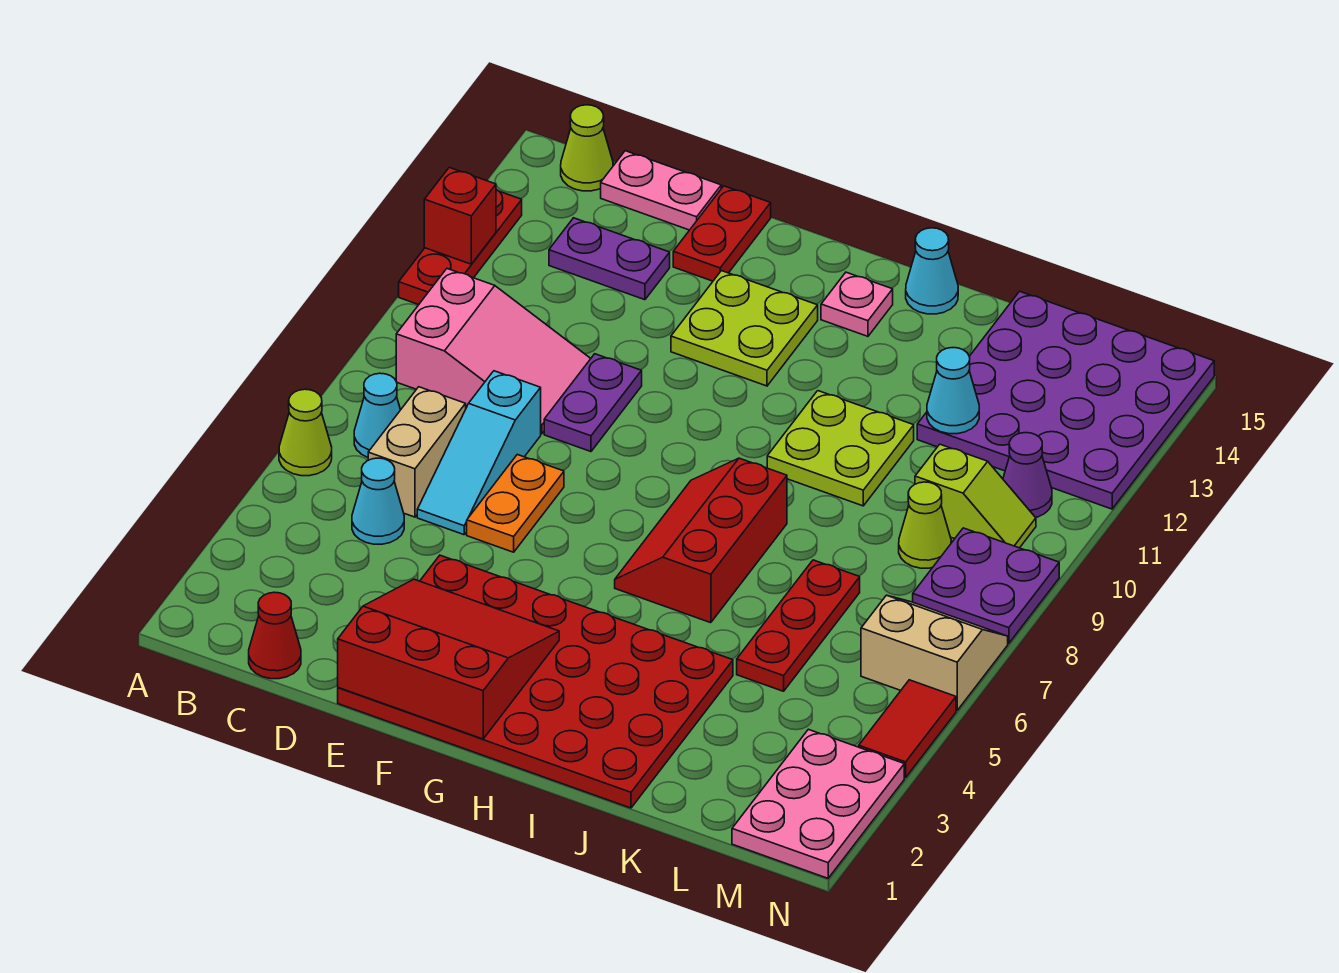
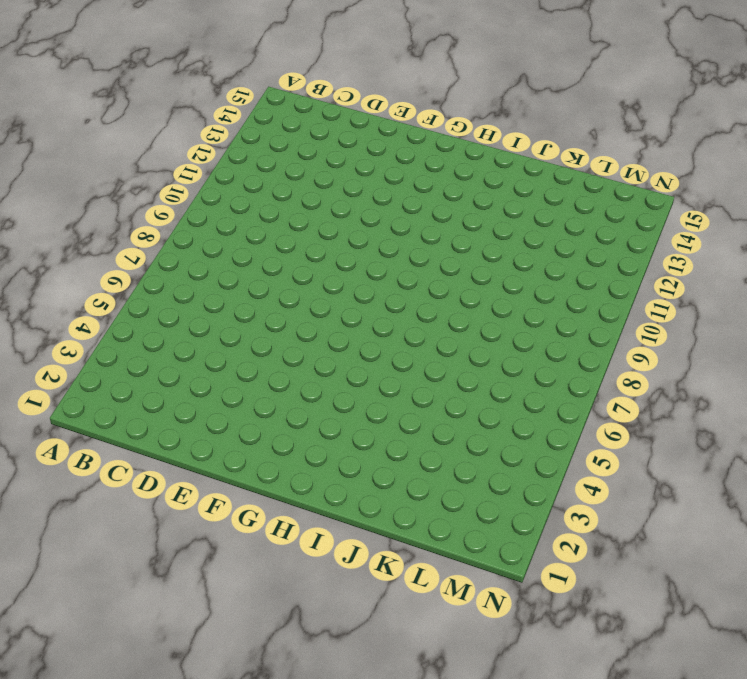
none -> lime cone A6 level 1
none -> red plate A11:A13 level 1
none -> cyan cone B7 level 1
none -> pink slope B9:D10 level 1 top B

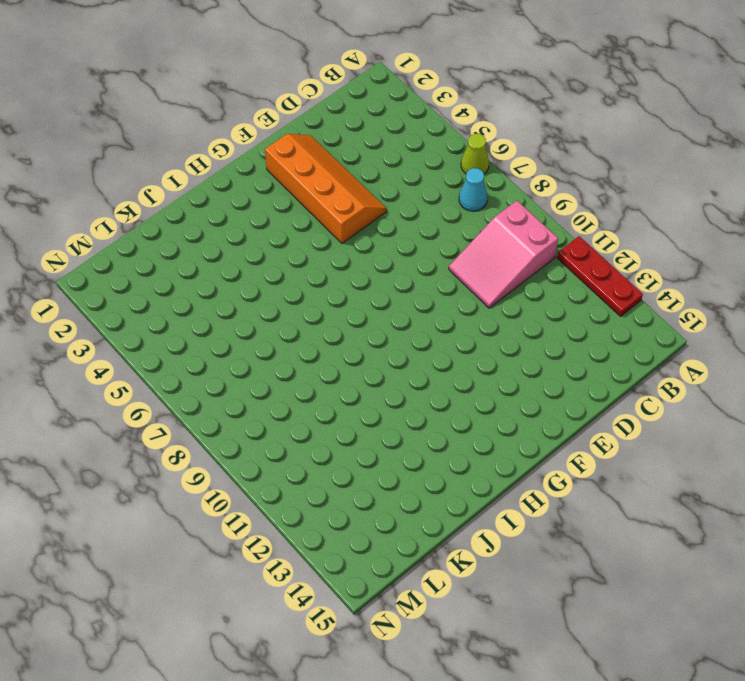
orange slope E2:F5 level 1 top F -> red plate E1:J4 level 1
none -> lime cone B15 level 1
none -> red cone C1 level 1
none -> cyan cone C5 level 1
none -> tan brick C6:C7 level 1

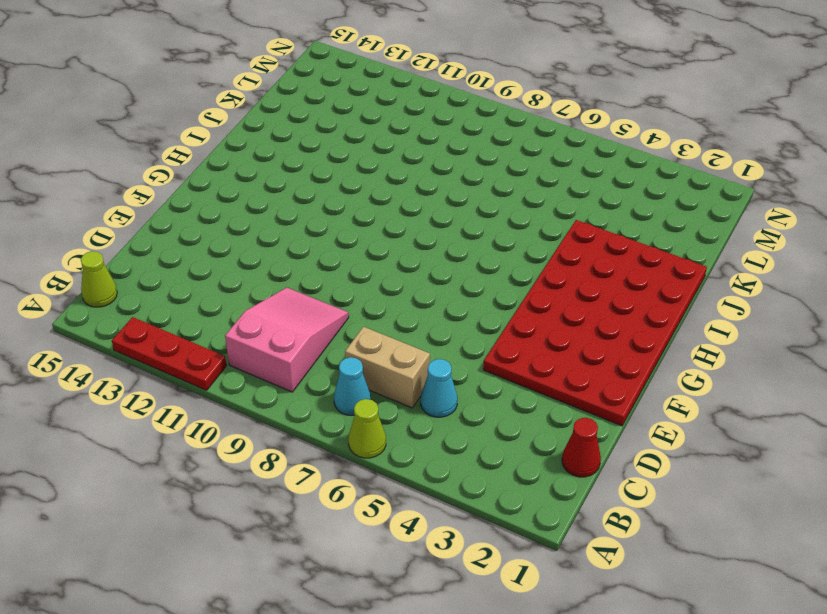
none -> purple plate C13:D13 level 1
none -> pink plate C15:D15 level 1
none -> cyan slope D6:D8 level 1 top 8
none -> orange plate E6:E7 level 1

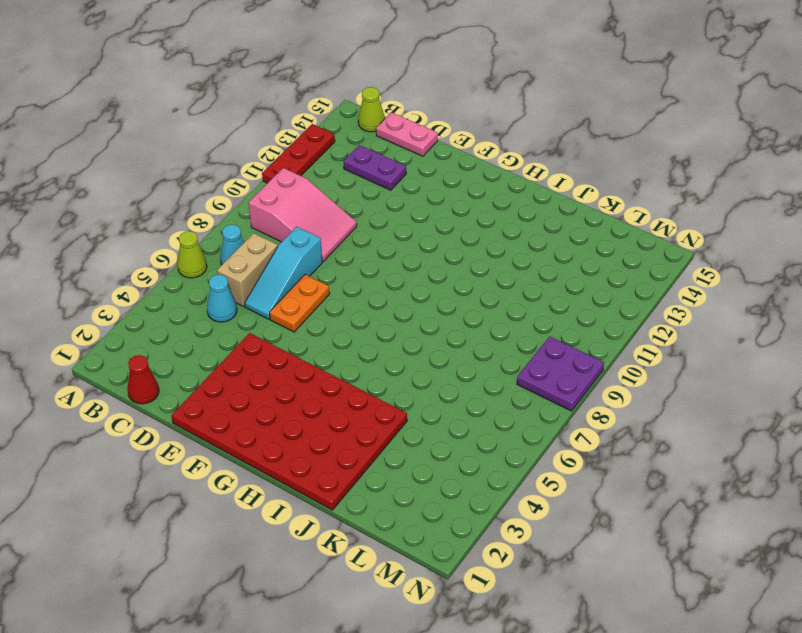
none -> purple plate E9:E10 level 1
none -> red plate E14:E15 level 1
none -> lime plate F12:G13 level 1
none -> red slope H6:I8 level 1 top I

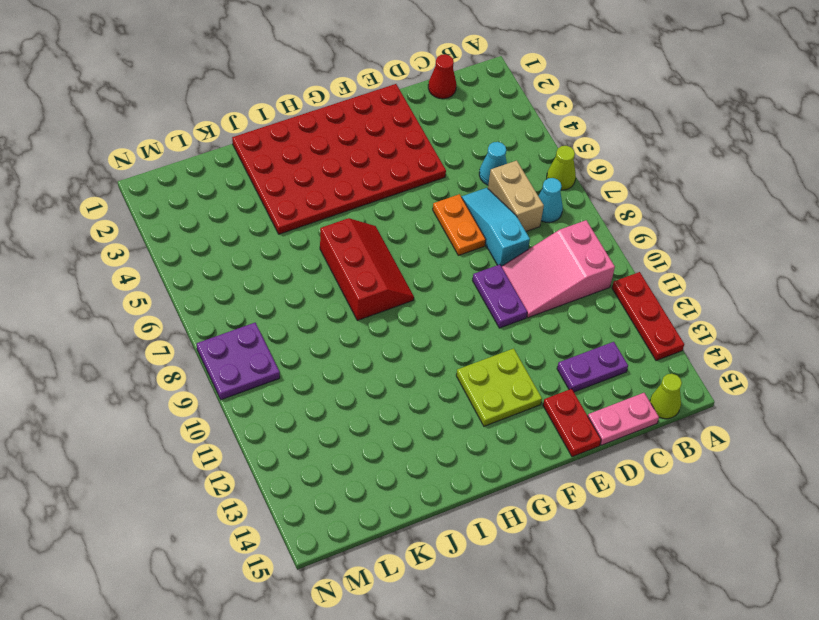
none -> pink plate H14 level 1
none -> lime plate I10:J11 level 1
none -> cyan cone I15 level 1
none -> red plate K5:K7 level 1

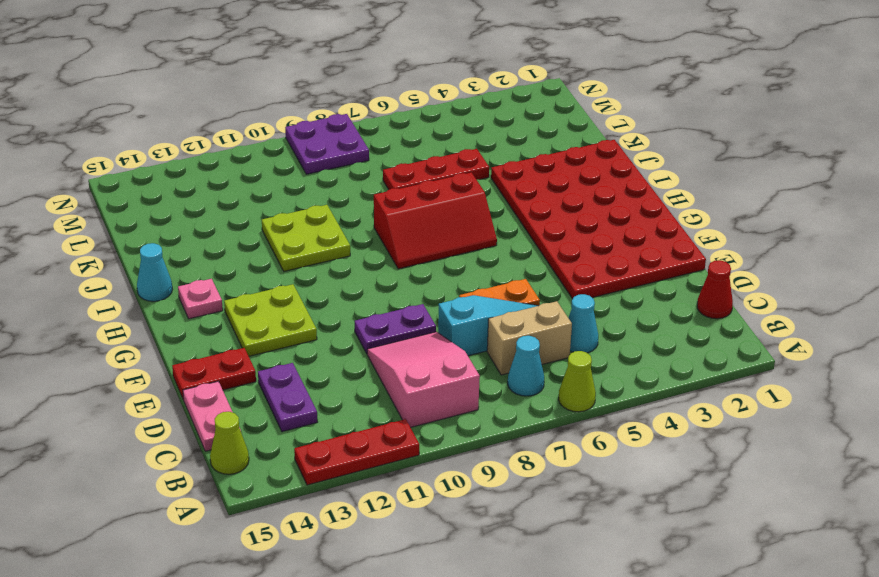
none -> purple plate K12:N15 level 1
none -> lime cone L9 level 1
none -> lime slope L10:M10 level 1 top L
none -> pink plate M1:N3 level 1

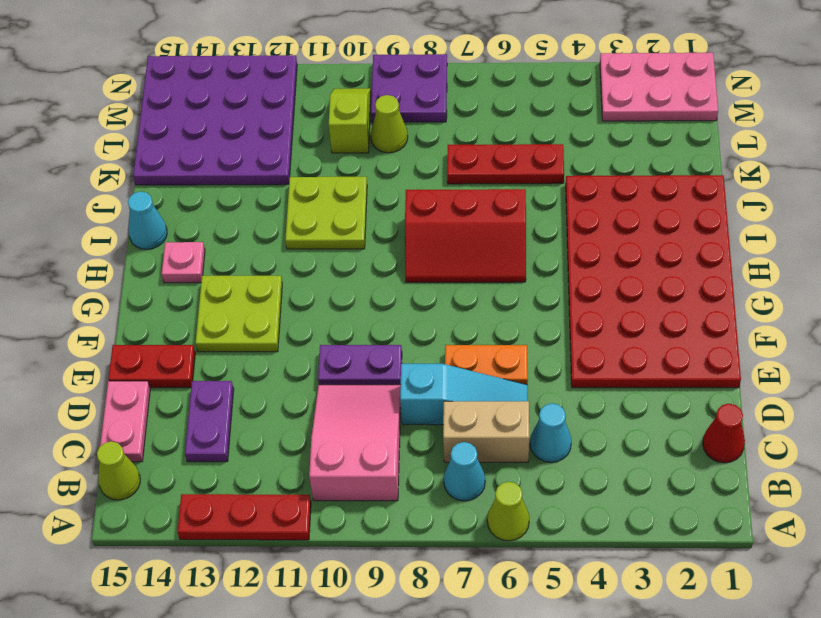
none -> tan slope M6:N7 level 1 top 6
none -> purple cone M11 level 1
none -> red tile N4:N5 level 1
none -> red brick A12 level 2

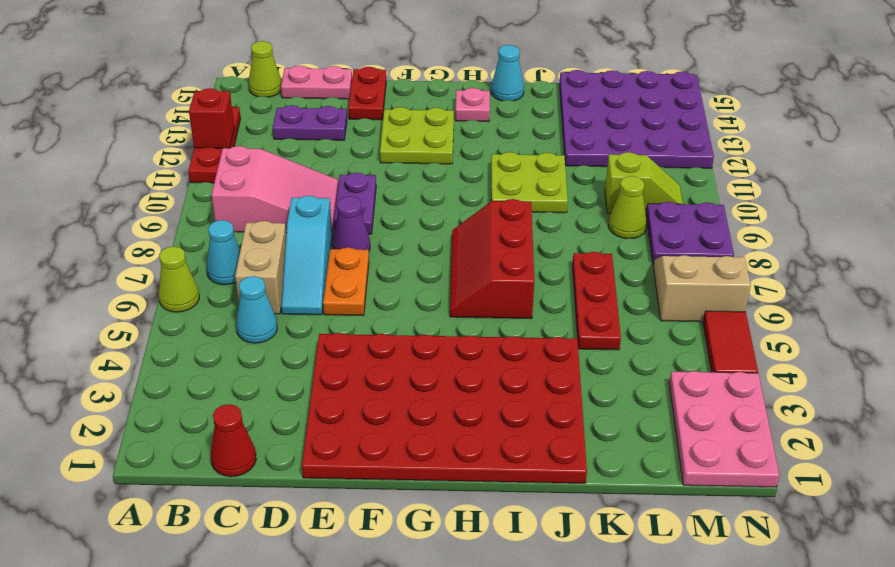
purple cone E8 level 1 -> purple cone M11 level 1
none -> red slope E1:G3 level 2 top 1
none -> cyan cone K12 level 2

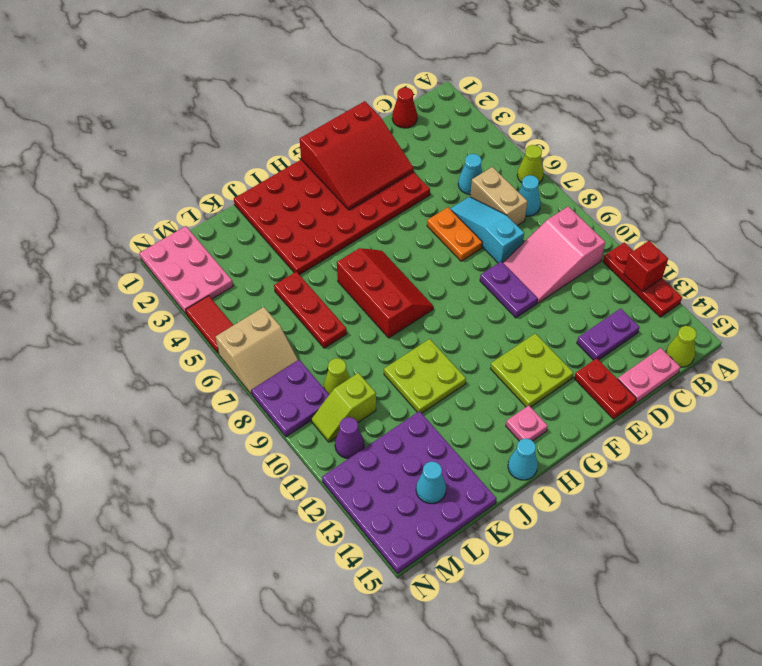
cyan cone L14 level 2 -> cyan cone K12 level 2

